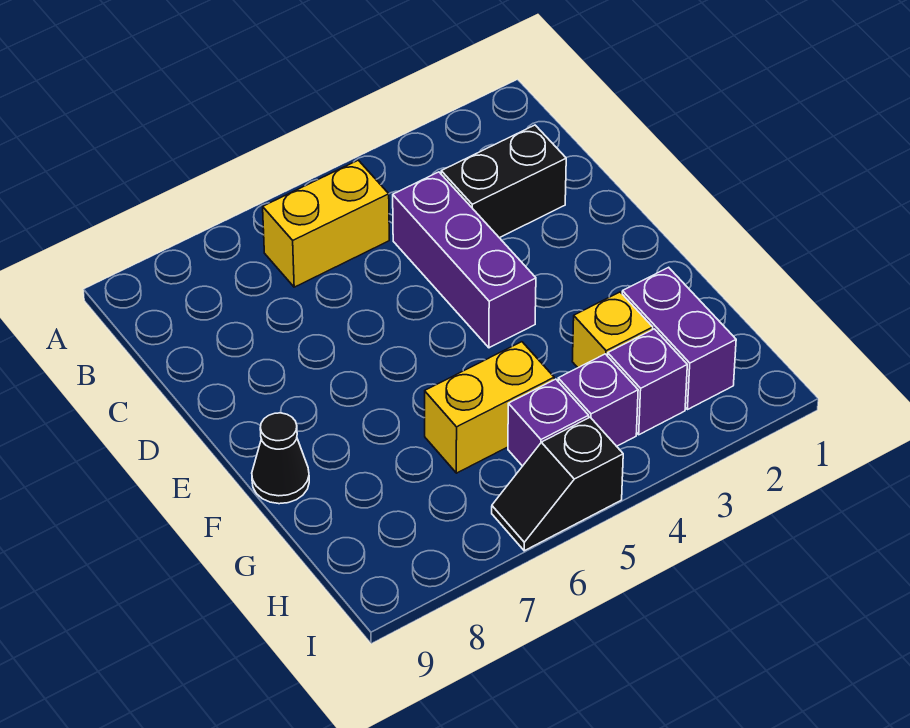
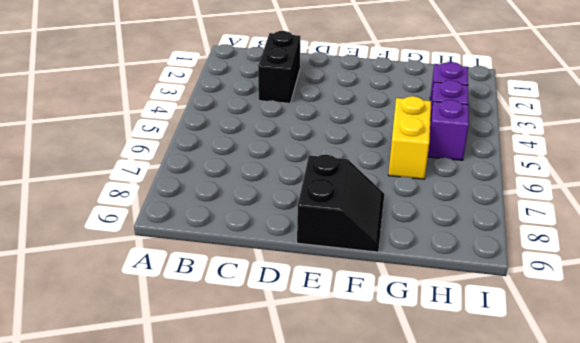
black slope E8:F9 level 1 top E -> black cone F9 level 1
none -> yellow brick B5:B6 level 1
none -> purple brick C4:E4 level 1

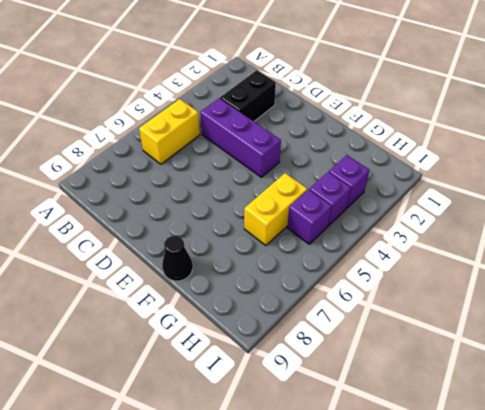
none -> purple brick G2:H2 level 1
none -> yellow brick G3 level 1

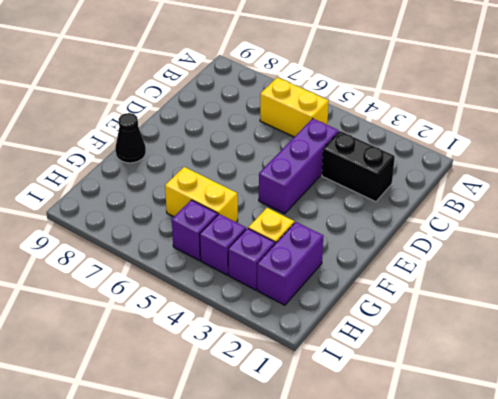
none -> black slope I5:I6 level 1 top 5

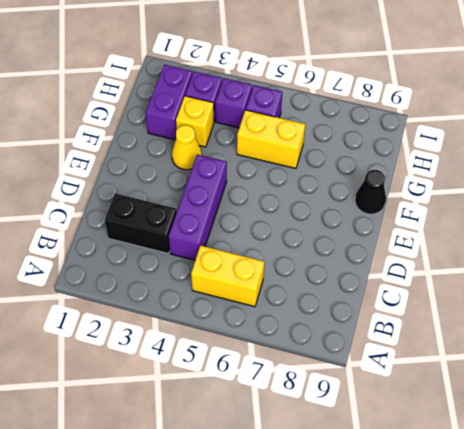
yellow cone F3 level 1 -> none
none -> black slope I5:I6 level 1 top 5

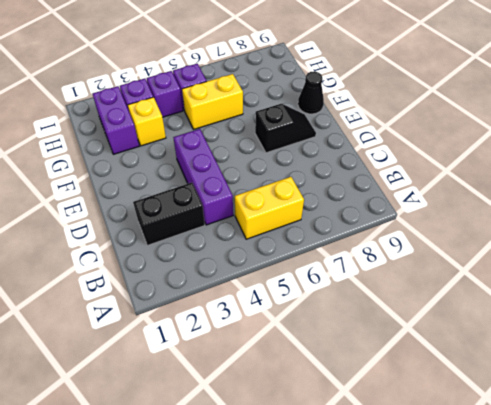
black slope E7:E8 level 1 top 7 -> black slope I5:I6 level 1 top 5

